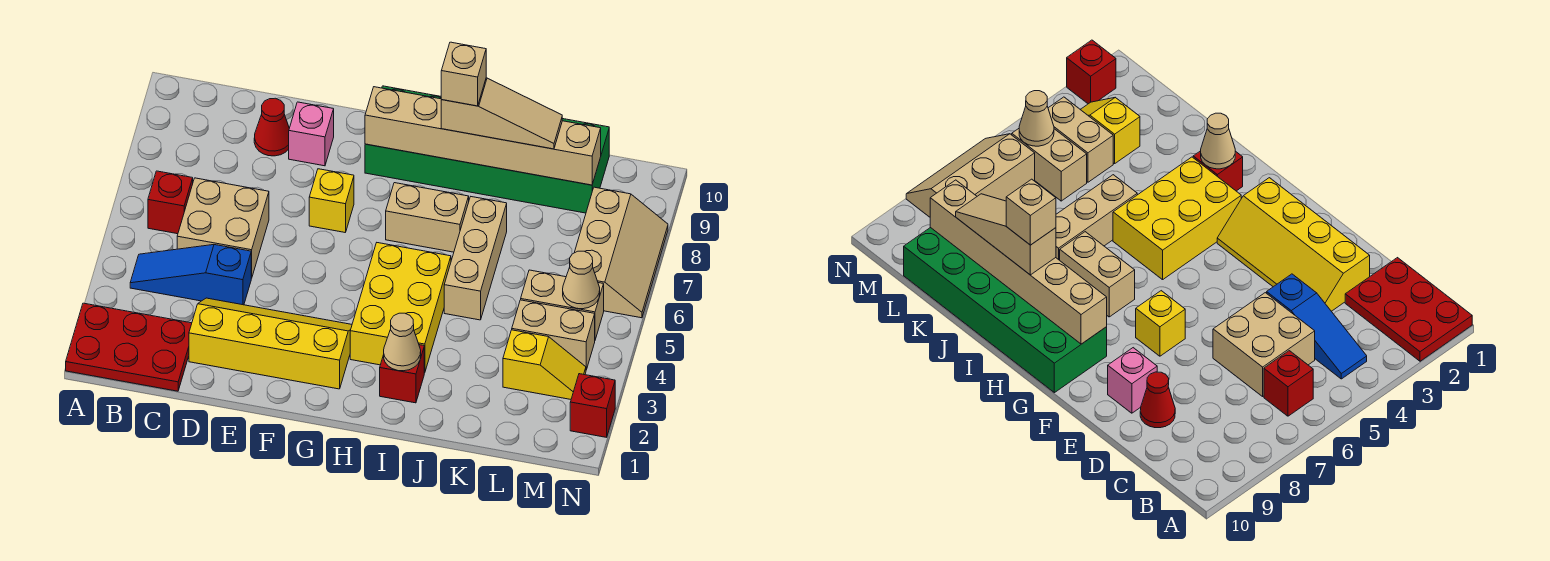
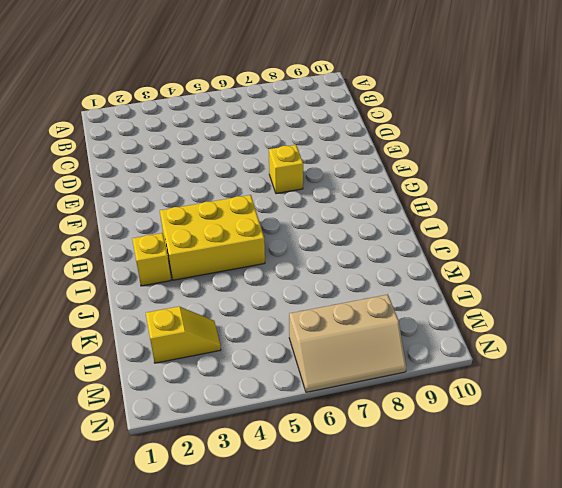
yellow brick I2 level 1 -> red brick I2 level 1
yellow slope L2:L3 level 1 top 2 -> yellow slope L3:M3 level 1 top L
none -> red plate A1:C2 level 1
none -> blue slope B4:D4 level 1 top D
none -> red brick B6 level 1

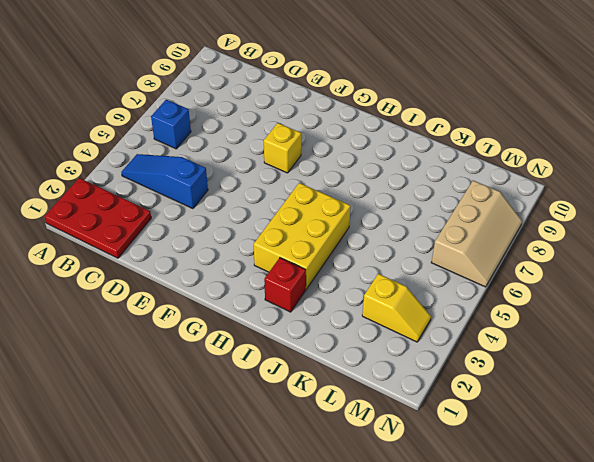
blue brick B6 level 1 -> red brick B6 level 1
none -> tan brick C5:D6 level 1
none -> yellow slope D2:G3 level 1 top 2
none -> red cone D9 level 1

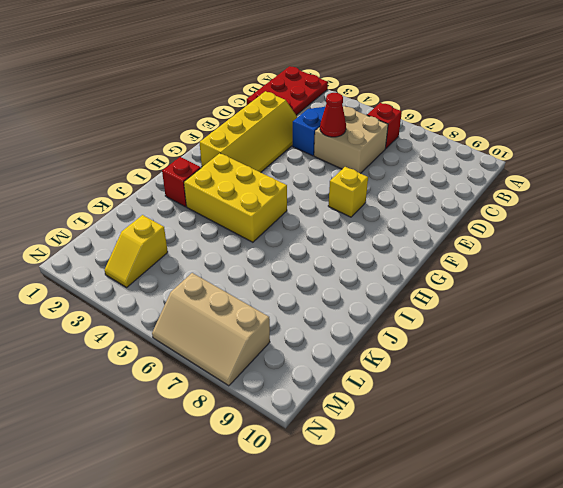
red cone D5 level 2 -> red cone D9 level 1
none -> pink brick E9 level 1
none -> green brick G9:L10 level 1
none -> tan brick H7:I7 level 1

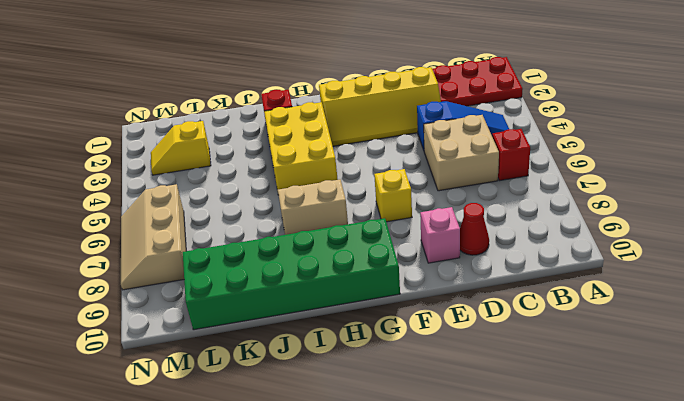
none -> tan brick J5:J7 level 1
none -> tan brick L4:M4 level 1
none -> tan brick L5:M5 level 1

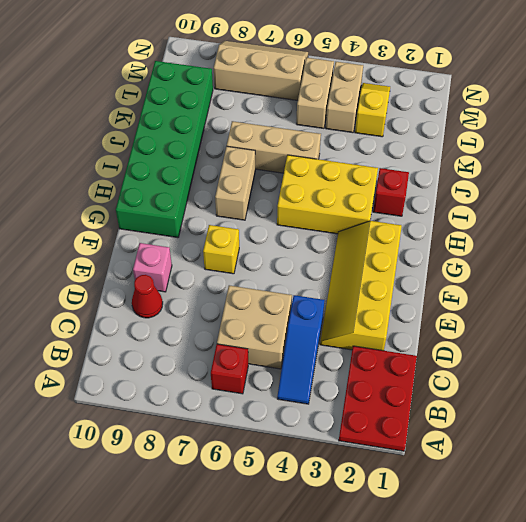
none -> red brick N2 level 1
none -> tan brick G9:L9 level 2
none -> tan cone I2 level 2

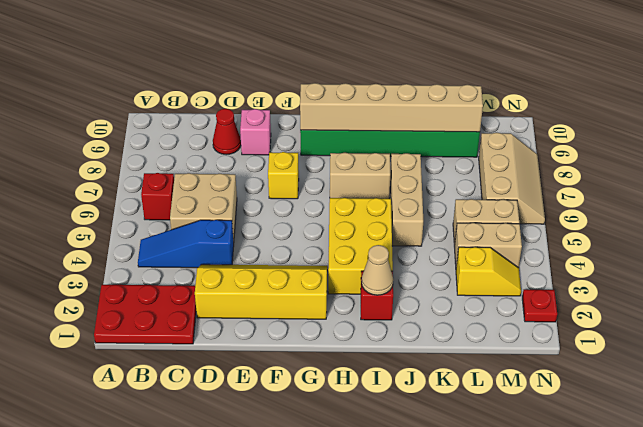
red plate N2 level 1 -> red brick N2 level 1
none -> tan cone M5 level 2
none -> tan slope I9:K9 level 3 top I
none -> tan brick I9 level 4

